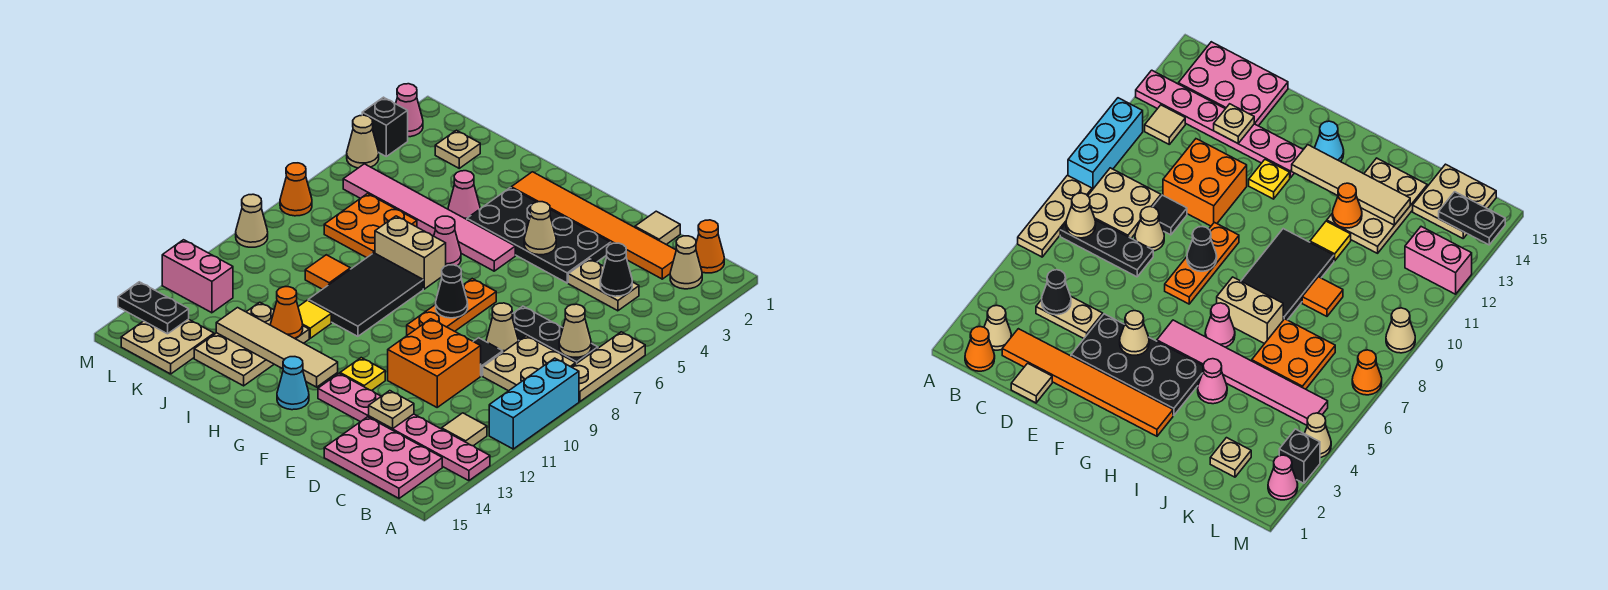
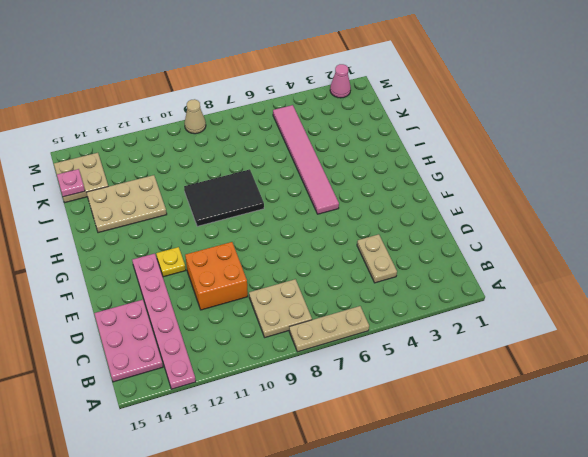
pink plate K15 level 2 -> none
none -> cyan brick A9:A11 level 1
none -> orange cone B1 level 1
none -> tan cone B2 level 1
none -> black plate B7:D7 level 1

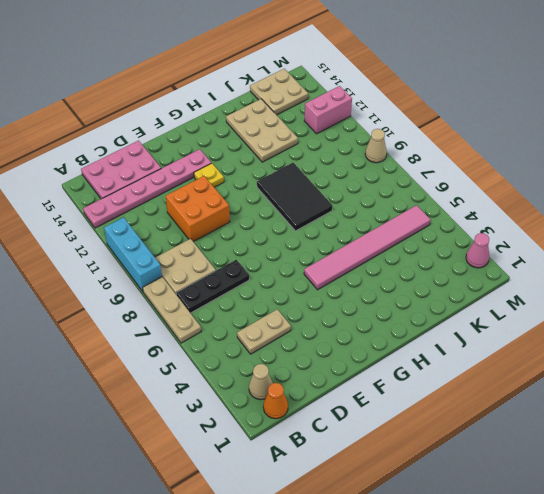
none -> tan tile B12 level 1
none -> orange tile C2:H2 level 1
none -> tan tile D1 level 1
none -> tan cone D8 level 1

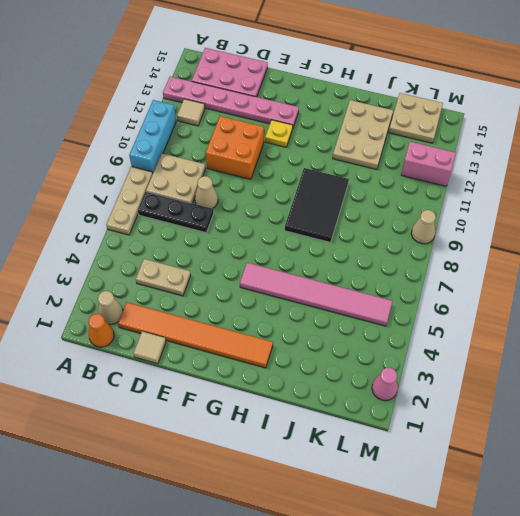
none -> black tile D9 level 1
none -> black plate E3:H4 level 1
none -> orange plate F7:F9 level 1
none -> cyan cone G14 level 1

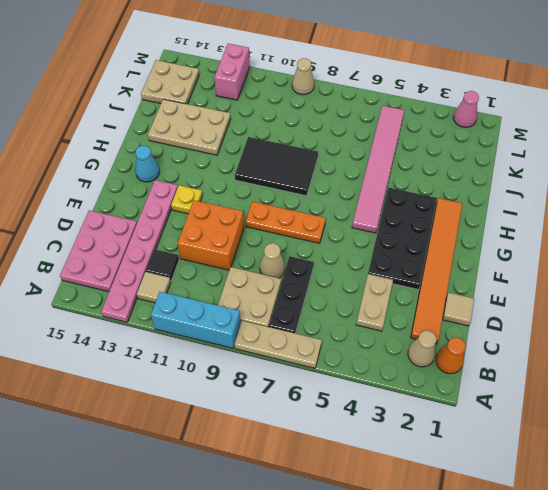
black tile C12 level 1 -> black tile D9 level 1
none -> pink cone H6 level 1
none -> tan brick H7:I7 level 1
none -> pink cone I4 level 1
none -> yellow tile I11 level 1

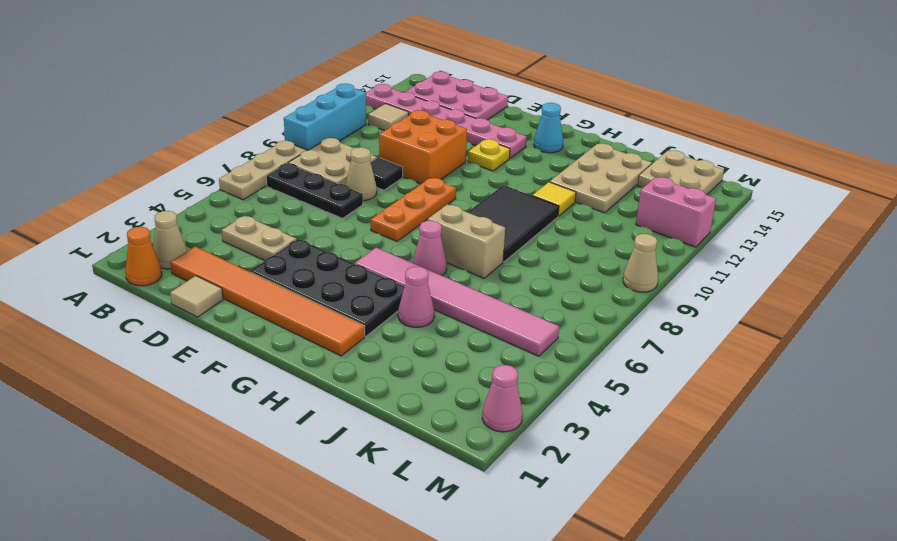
none -> orange plate J6:K7 level 1
none -> orange tile J9 level 1
none -> tan plate K2 level 1
none -> black brick M3 level 1

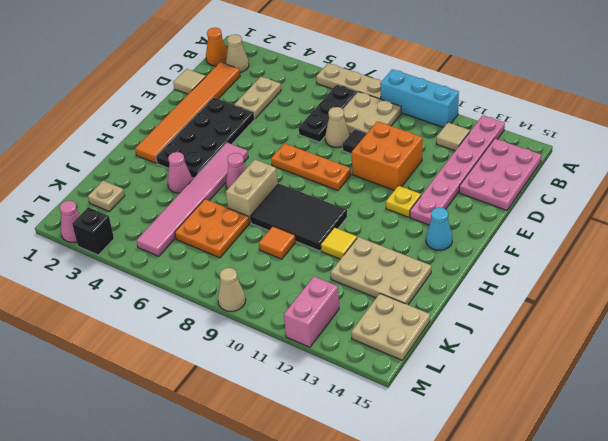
none -> tan cone M4 level 1
none -> orange cone M7 level 1
none -> tan cone B7 level 2
none -> black cone C4 level 2

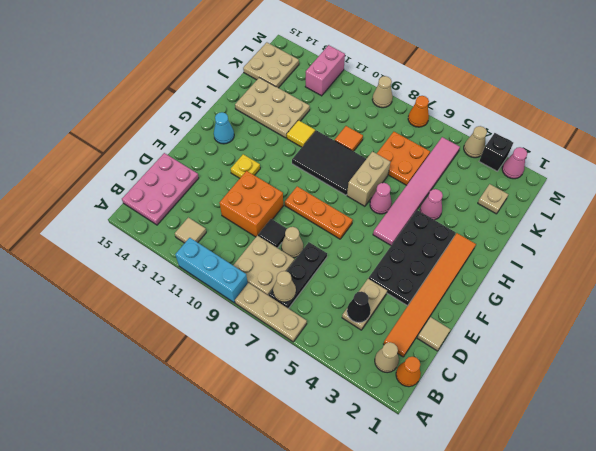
none -> pink plate A13:F13 level 1
none -> tan plate D13 level 2
none -> tan cone F4 level 2
none -> black cone F8 level 2

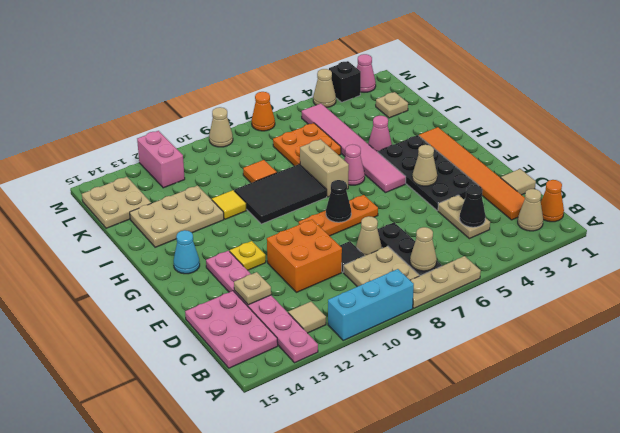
none -> tan tile G13:J13 level 2
none -> orange cone I12 level 2
none -> black plate L14:M14 level 2

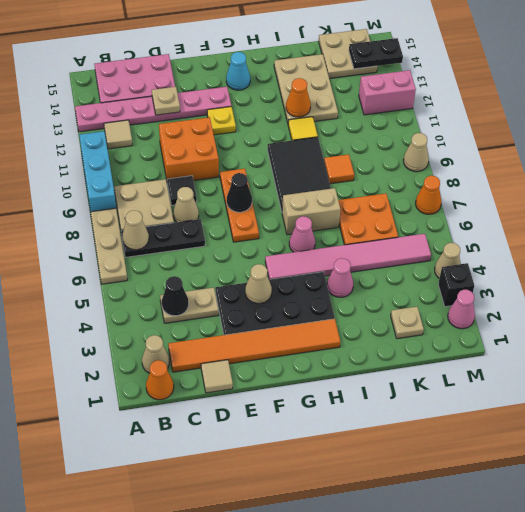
none -> tan tile G13:J13 level 2

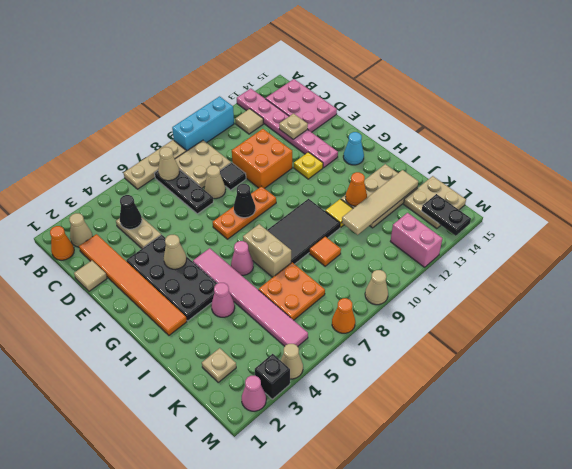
tan tile J11:J14 level 2 -> tan tile G13:J13 level 2

